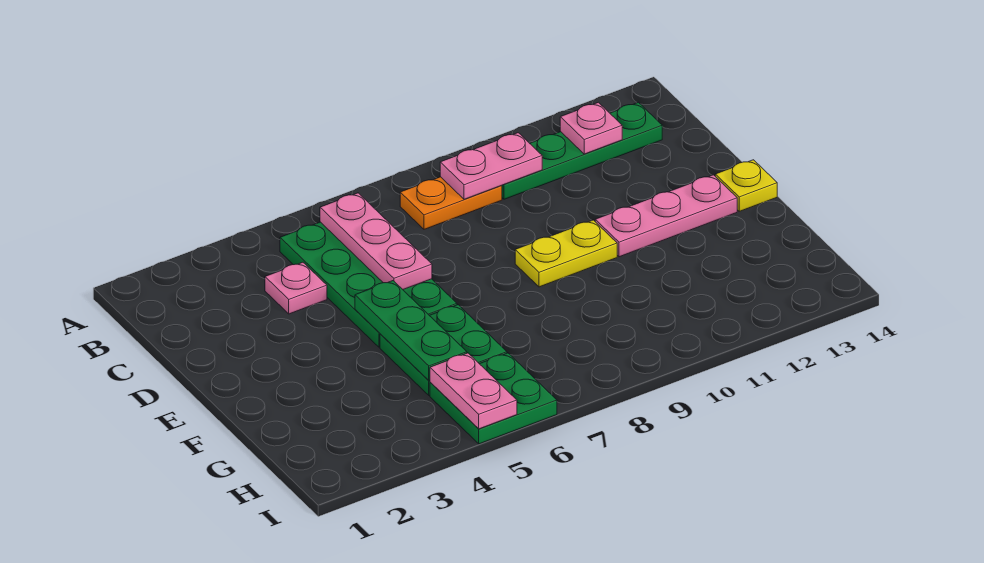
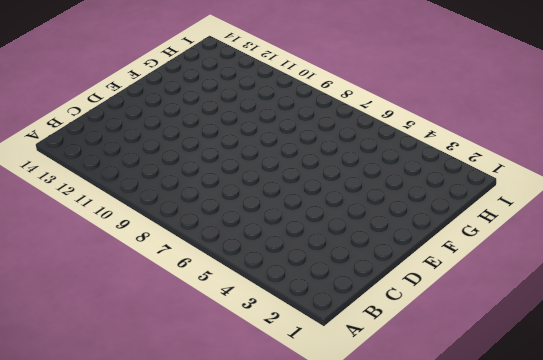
none -> green plate B5:E6 level 1
none -> orange plate B8:B9 level 1
none -> green plate B10:B13 level 1

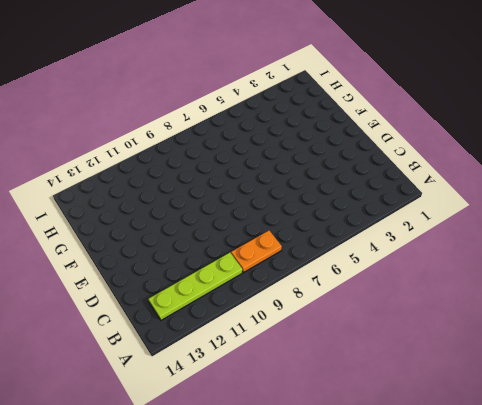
lime plate B10:B13 level 1 -> green plate B10:B13 level 1
none -> green plate B5:E6 level 1
none -> pink plate C4 level 1
none -> yellow plate E9:E10 level 1

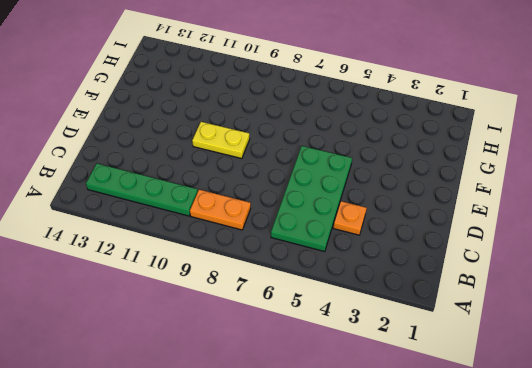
orange plate C4 level 1 -> pink plate C4 level 1
none -> pink plate E11:E13 level 1
none -> yellow plate E14 level 1
none -> green plate F5:G6 level 1

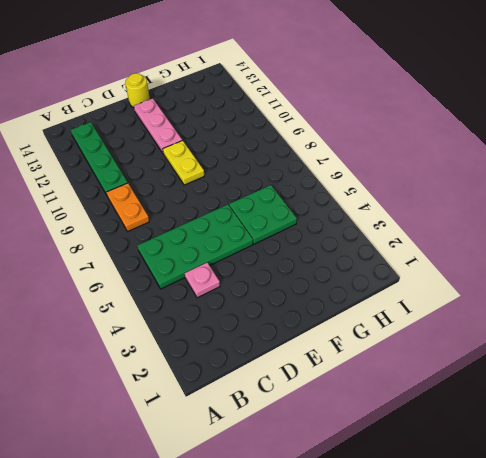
yellow round brick E14 level 1 -> yellow plate E14 level 1
none -> green plate H5:I6 level 1
none -> pink plate B6:D6 level 2
none -> pink plate B9:B10 level 2

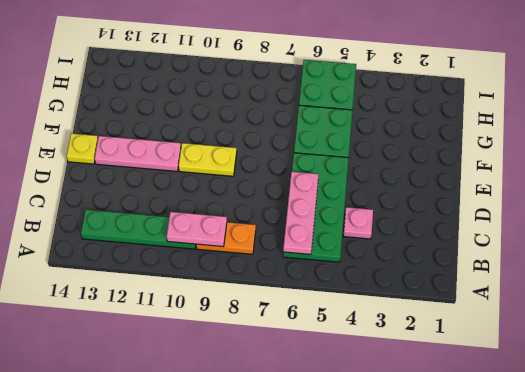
none -> pink plate B12 level 2
none -> green plate E5:G5 level 2
none -> pink plate H5:I5 level 2

